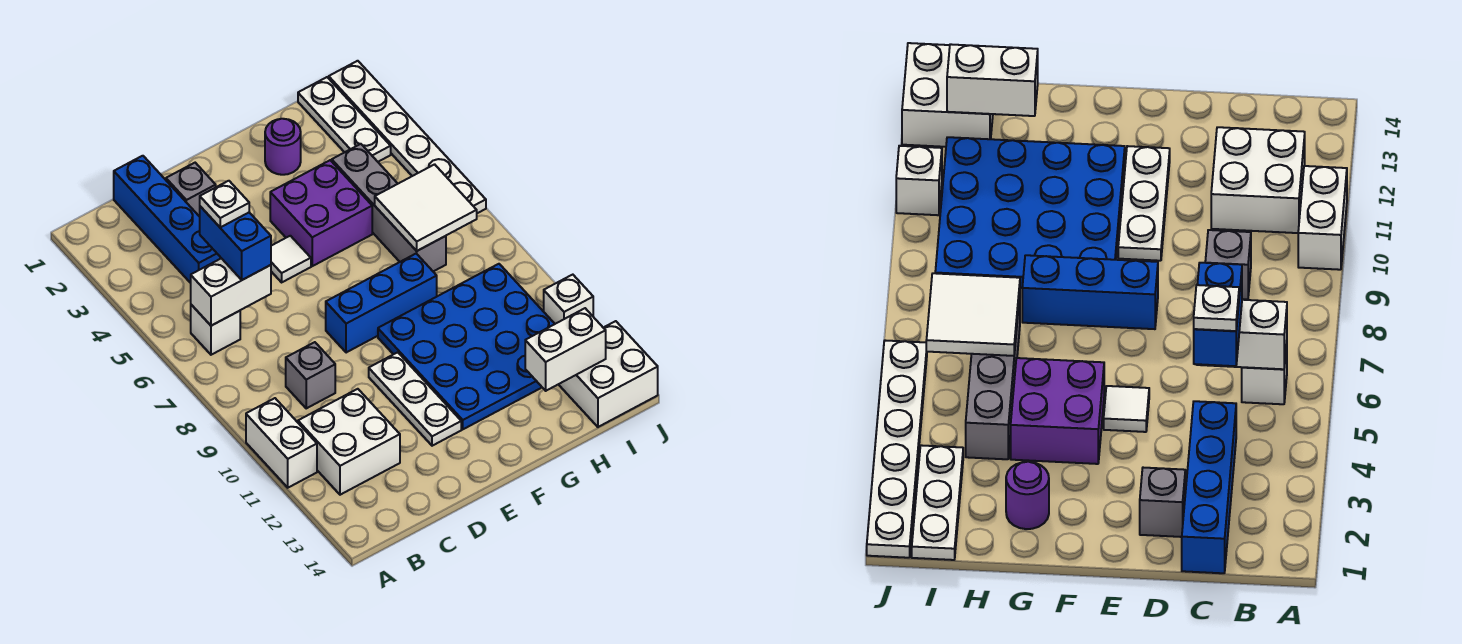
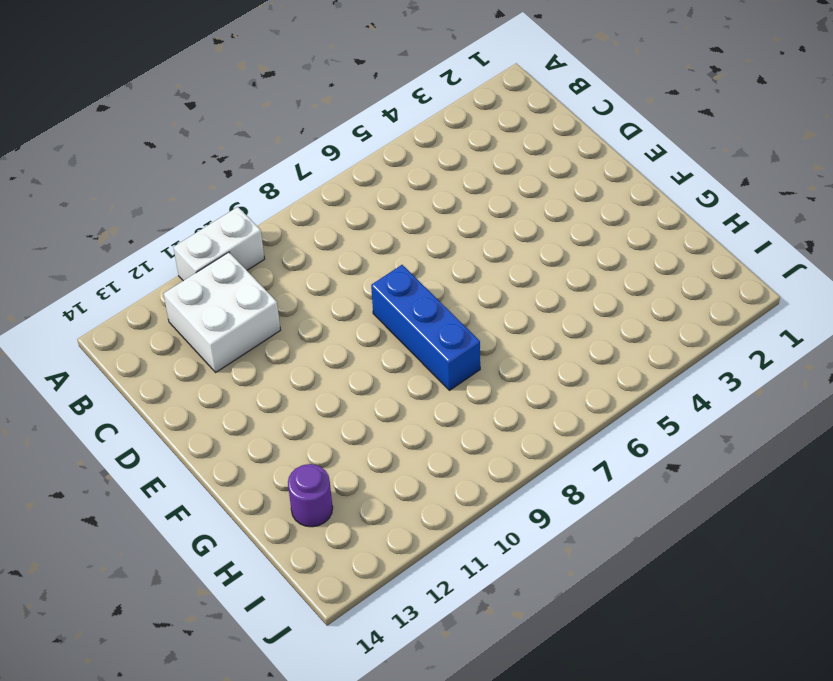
purple round brick H13 level 1 -> purple round brick G2 level 1
none -> white brick B6 level 1
none -> blue brick C1:C4 level 1
none -> grey brick C9 level 1

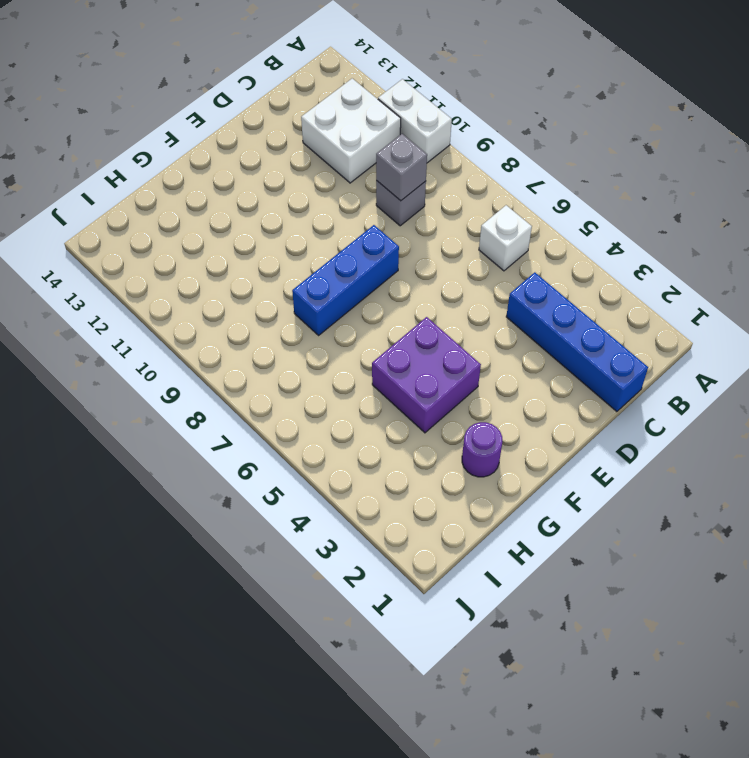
grey brick C9 level 2 -> grey brick D2 level 1
none -> white tile E5 level 1
none -> white plate E10:E12 level 1
none -> blue plate F9:I12 level 1

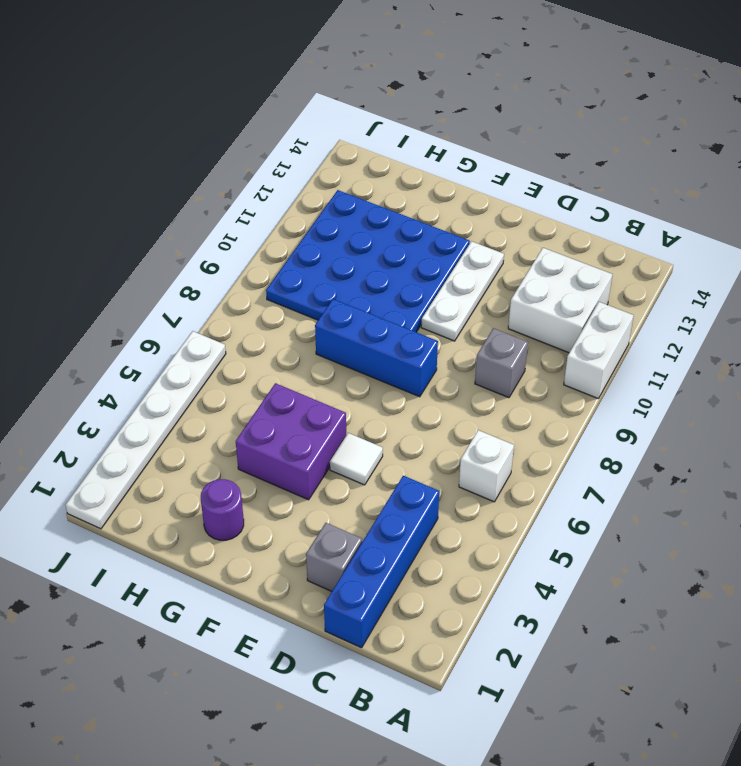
none -> grey brick H4:H7 level 1
none -> white plate I1:I3 level 1
none -> white brick I13:J14 level 1

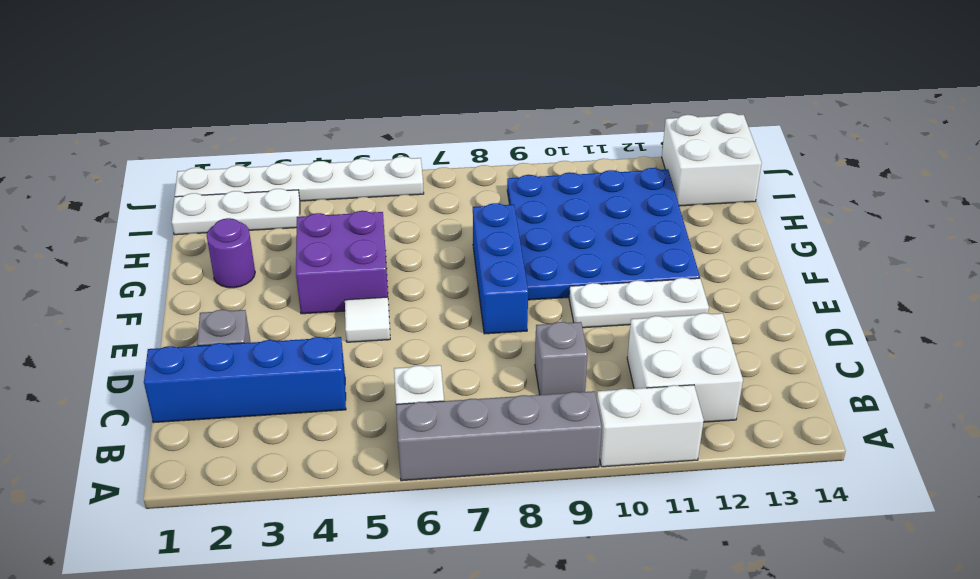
grey brick A6:A9 level 1 -> grey brick H4:H7 level 1
none -> white brick J11 level 1
none -> white brick B6:C6 level 2
none -> white tile H6:I7 level 2

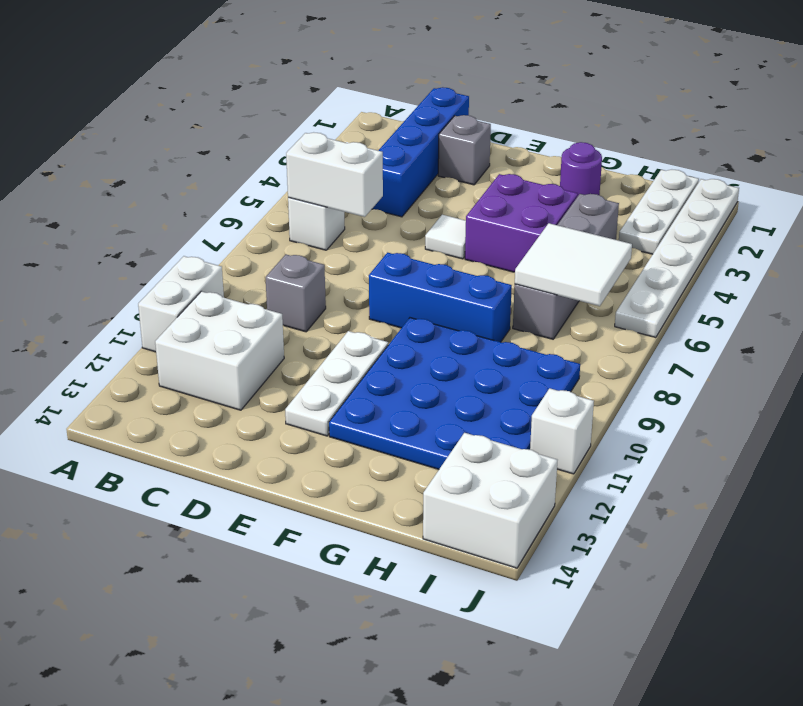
none -> white brick H13:I13 level 2
none -> blue brick C5:C6 level 3
none -> white plate C5 level 4

